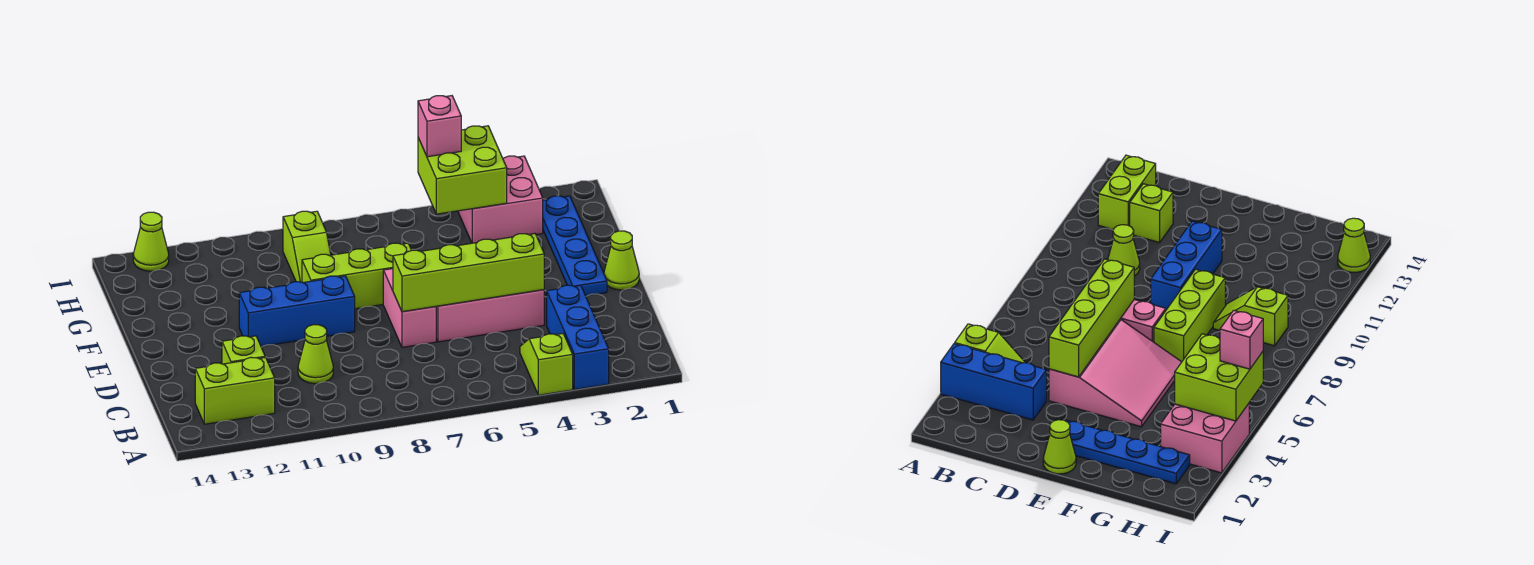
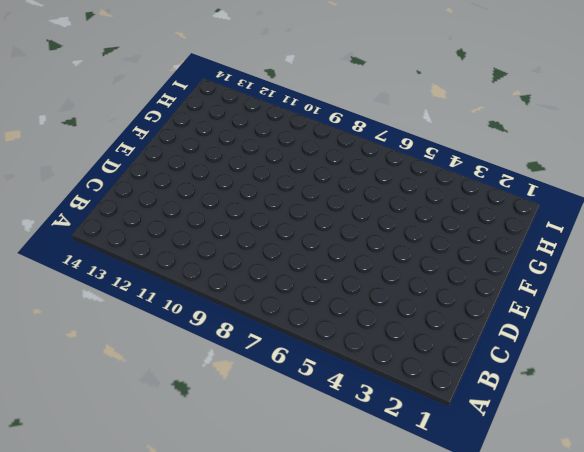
none -> blue brick A3:C3 level 1
none -> lime slope A4:B4 level 1 top A
none -> lime brick B12:B13 level 1

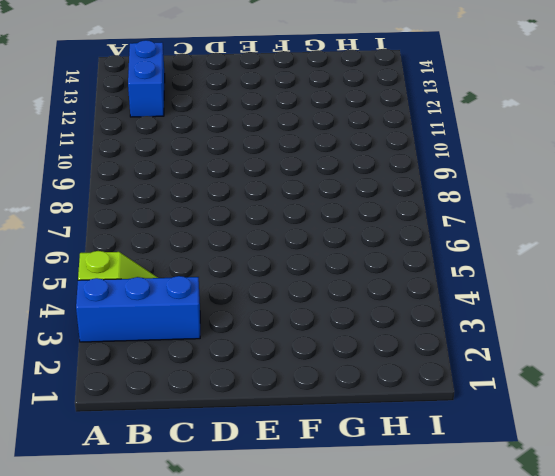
blue brick B12:B13 level 1 -> lime brick B12:B13 level 1
none -> lime cone C10 level 1
none -> lime brick C12 level 1
none -> pink slope D4:F6 level 1 top D

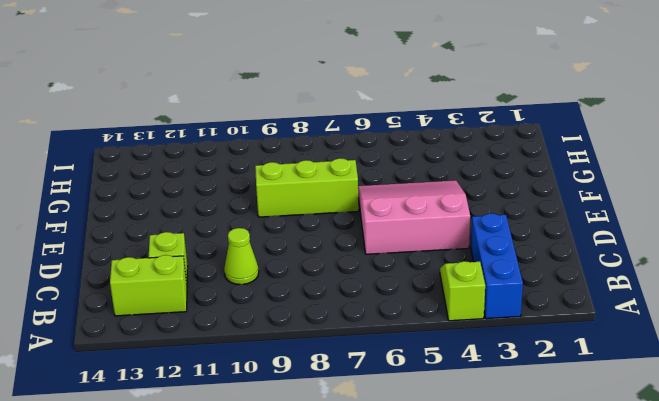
none -> pink brick D7:E7 level 1
none -> lime cone E1 level 1
none -> blue plate E2:H2 level 1

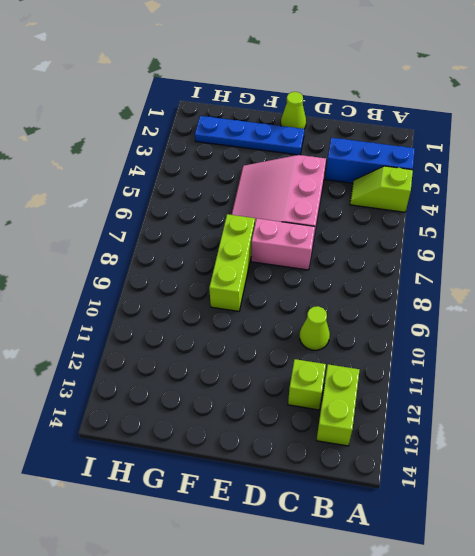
none -> blue brick E9:E11 level 1
none -> lime slope G9:H9 level 1 top H
none -> pink brick H3:I4 level 1

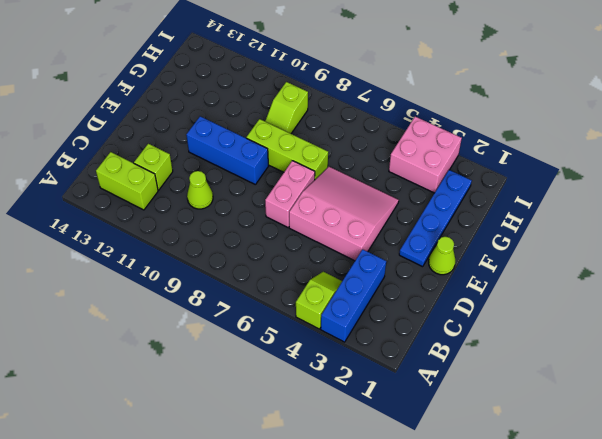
none -> lime cone I13 level 1
none -> lime brick D4:D7 level 2
none -> lime brick H4:I5 level 2

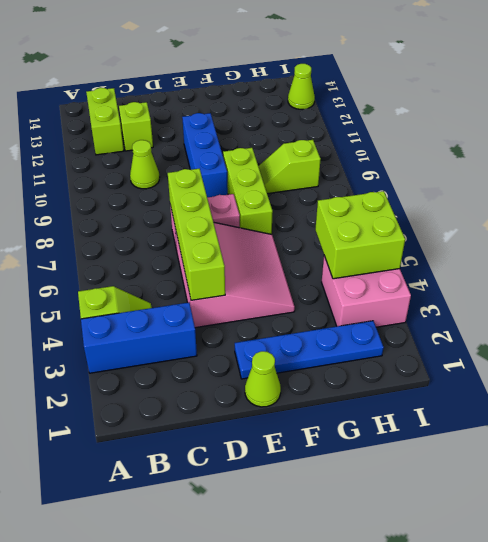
none -> pink brick I5 level 3

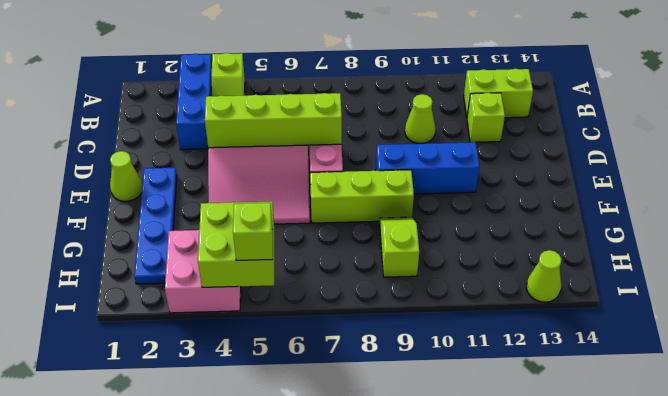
lime brick I5 level 3 -> pink brick I5 level 3

